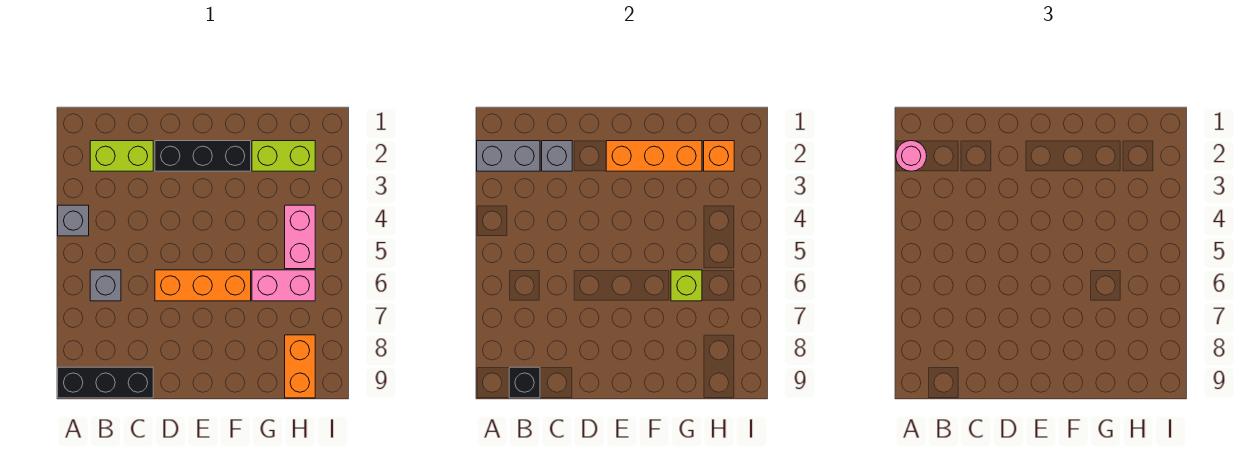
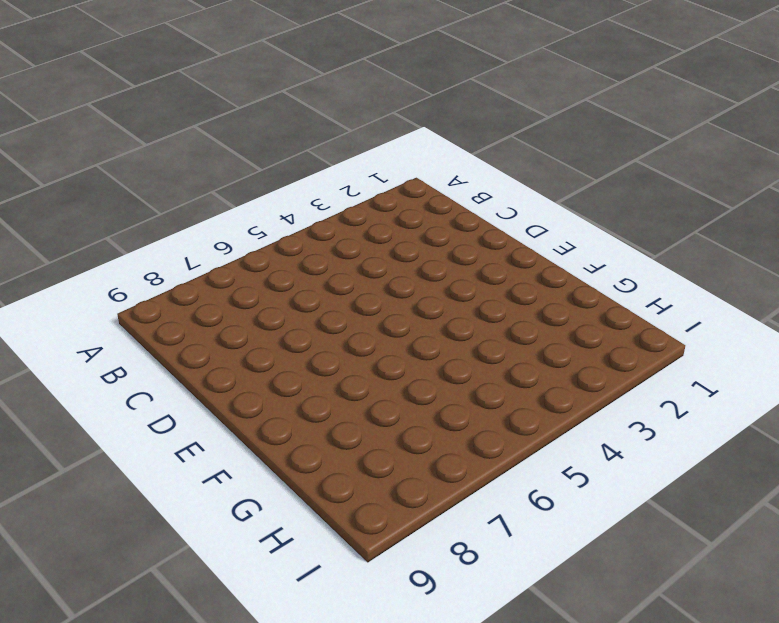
none -> grey brick A4 level 1
none -> black brick A9:C9 level 1
none -> lime brick B2:C2 level 1

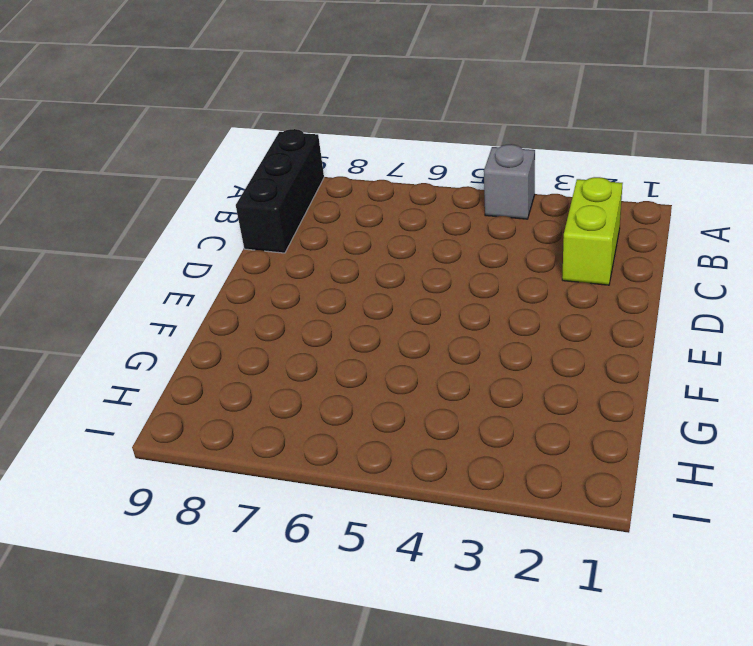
none -> grey brick B6 level 1
none -> black brick D2:F2 level 1
none -> orange brick D6:F6 level 1

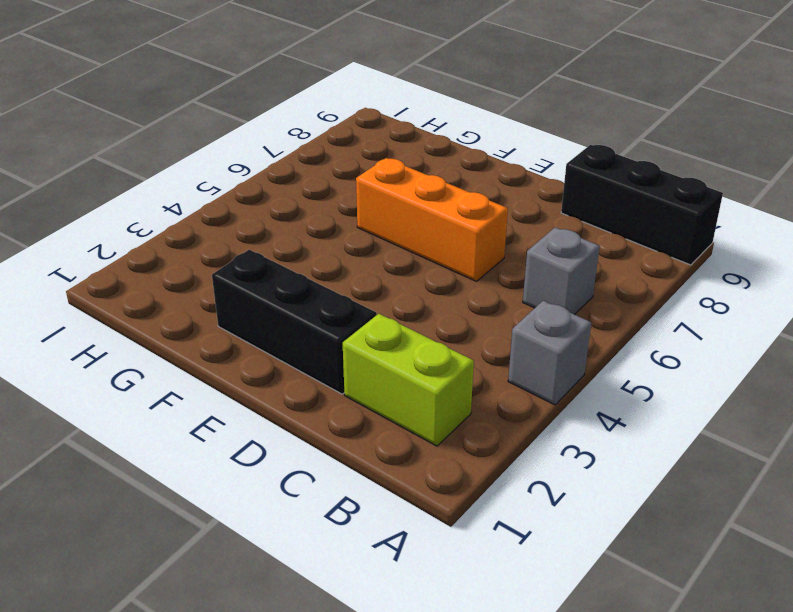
none -> lime brick G2:H2 level 1
none -> pink brick G6:H6 level 1
none -> pink brick H4:H5 level 1

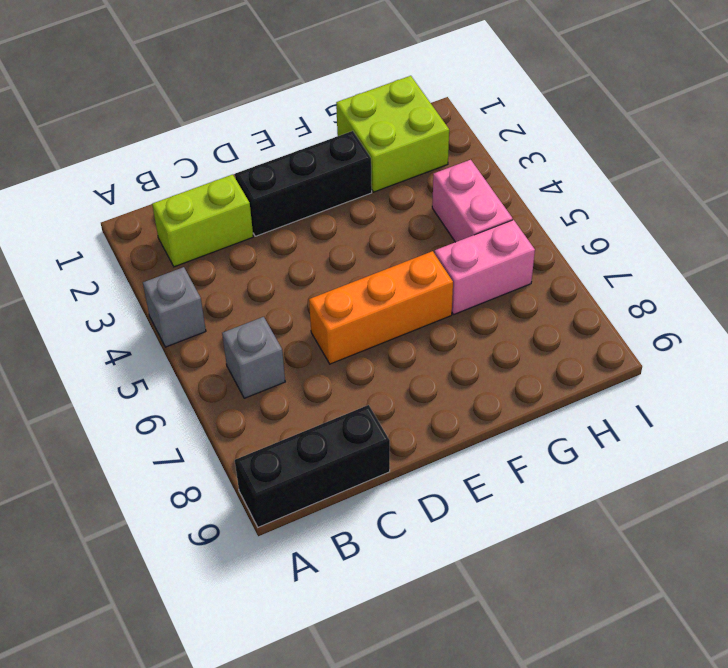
lime brick G1:H2 level 1 -> lime brick G2:H2 level 1
none -> orange brick H8:H9 level 1
none -> grey brick A2:B2 level 2
none -> black brick B9 level 2

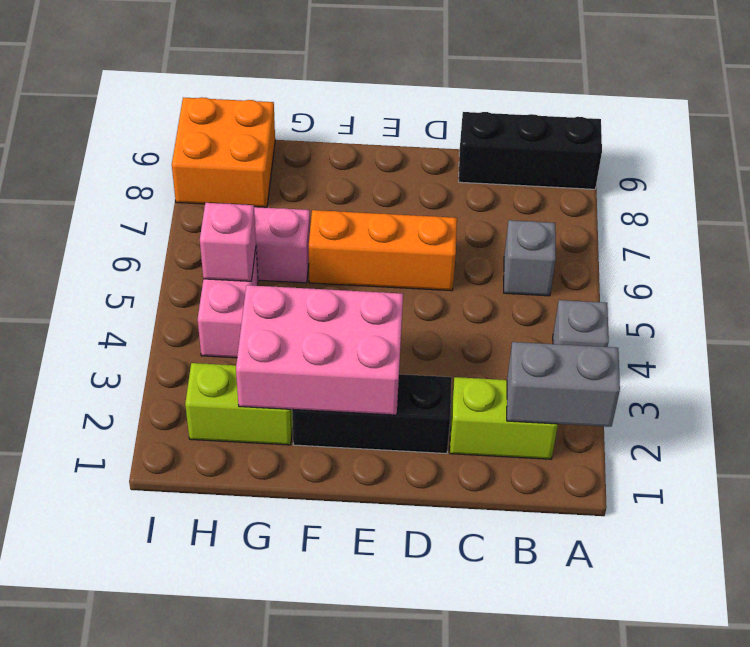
pink brick E2:G3 level 2 -> orange brick E2:G2 level 2
pink brick H5 level 2 -> none
orange brick H8:I9 level 1 -> orange brick H8:H9 level 1
none -> black brick B9 level 2
none -> grey brick C2 level 2
none -> lime brick G6 level 2

